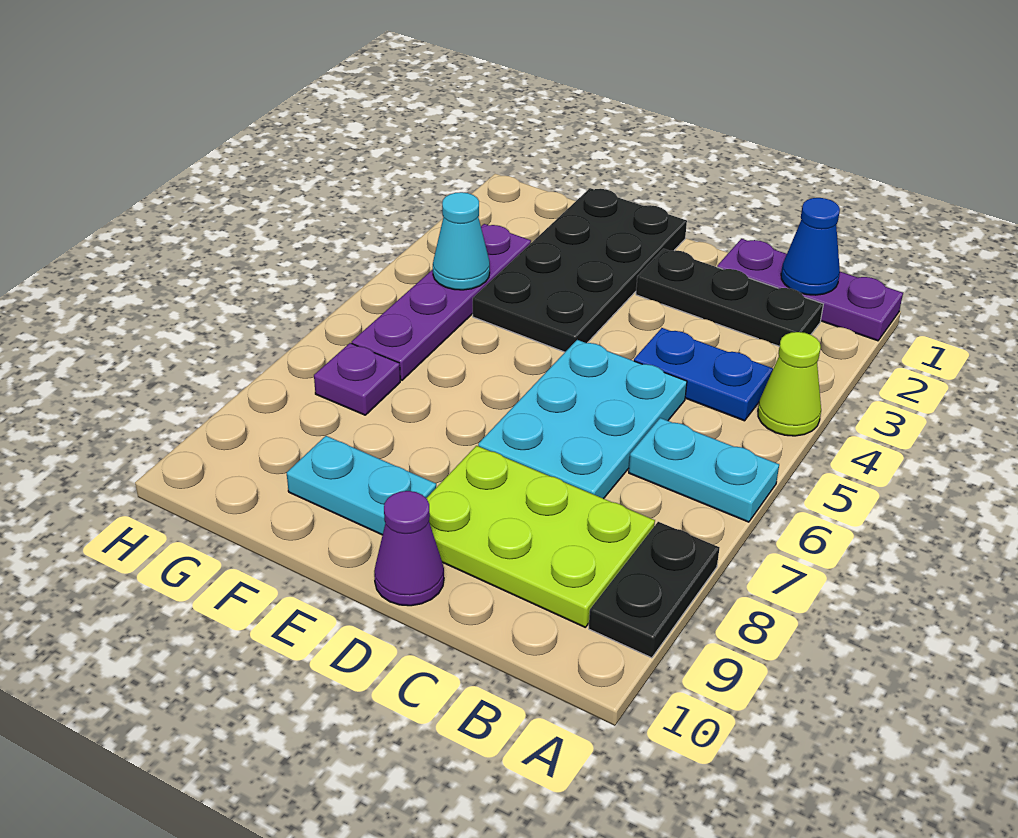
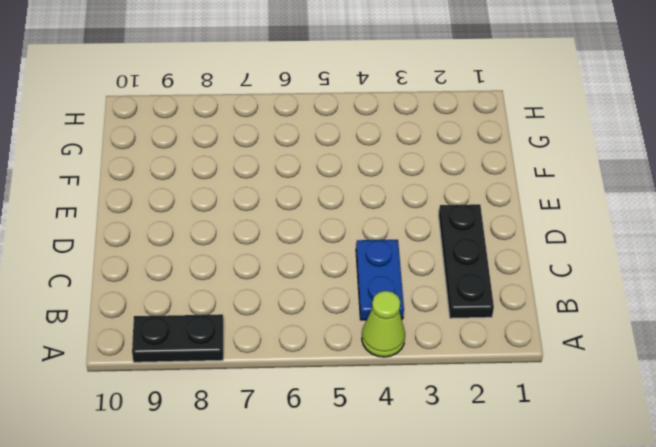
none -> purple plate A1:C1 level 1
none -> cyan plate A6:B6 level 1
none -> lime plate B8:D9 level 1

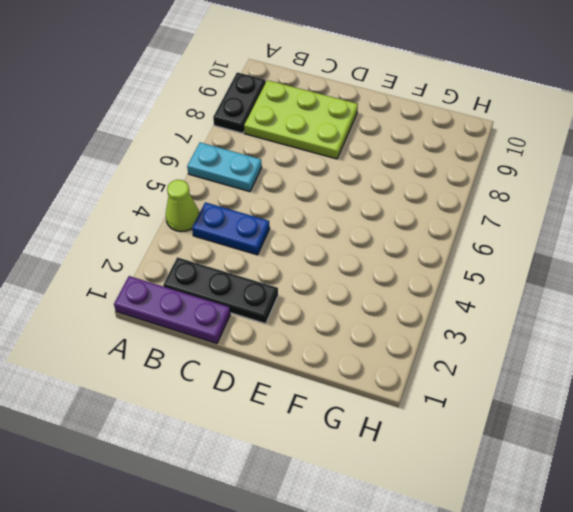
none -> cyan plate C5:D7 level 1
none -> purple cone D10 level 1
none -> black plate E1:F4 level 1

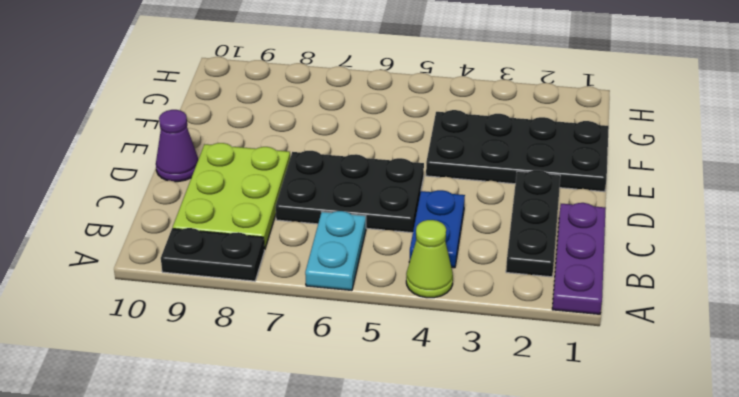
black plate C5:D7 level 1 -> cyan plate C5:D7 level 1
none -> cyan plate E9:F9 level 1
none -> purple plate G3:G6 level 1
none -> purple plate G7 level 1

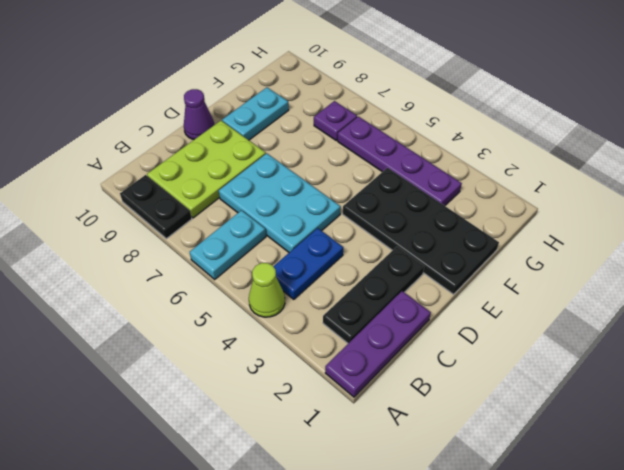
none -> blue cone B1 level 2
none -> cyan cone G4 level 2

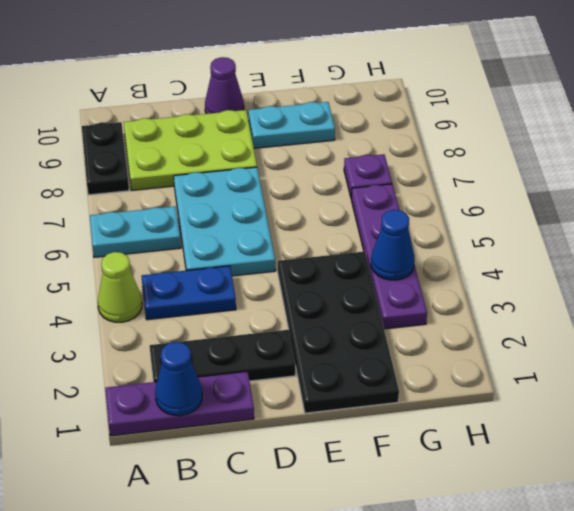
blue cone G4 level 2 -> cyan cone G4 level 2

